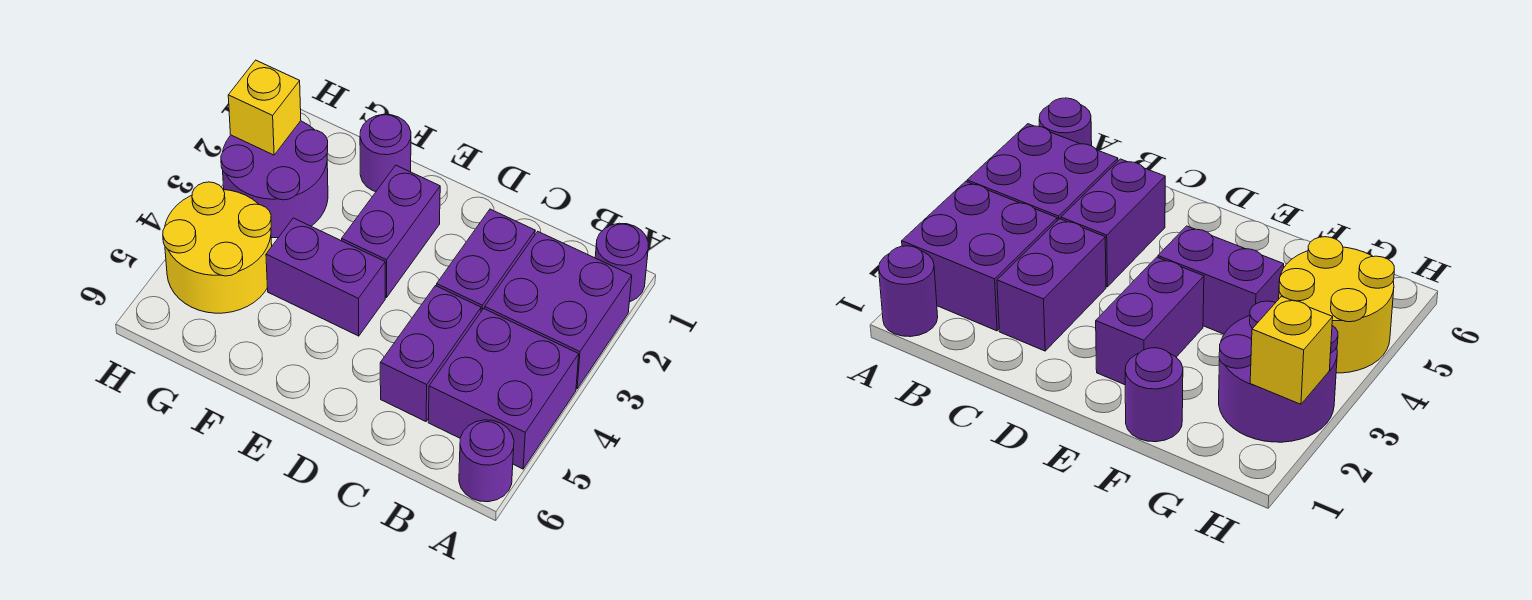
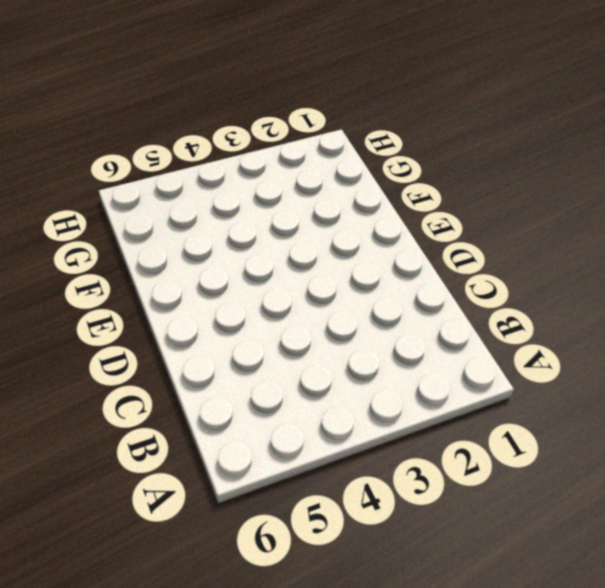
none -> purple round brick A1 level 1
none -> purple brick A2:B3 level 1
none -> purple brick A4:B5 level 1

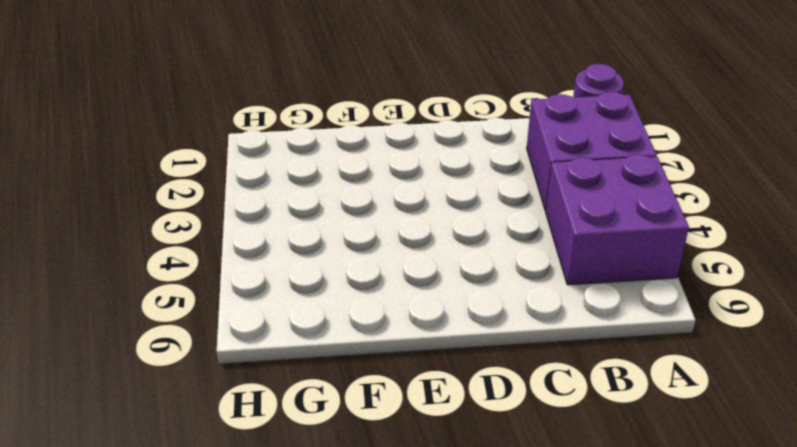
none -> purple round brick A6 level 1
none -> purple brick C2:C3 level 1
none -> purple brick C4:C5 level 1

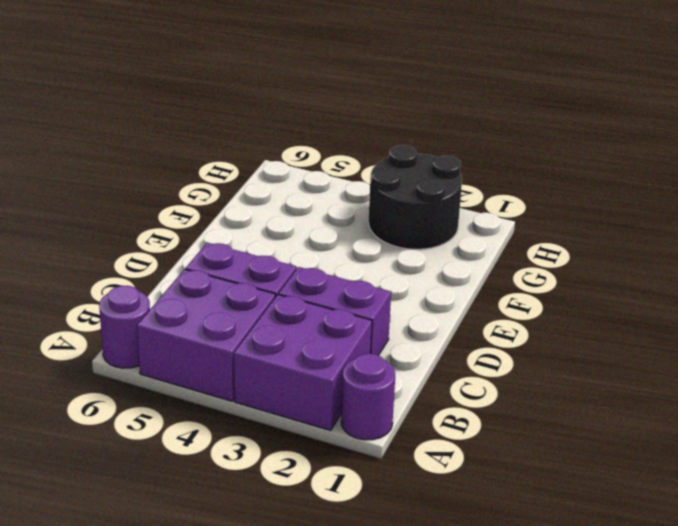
black round brick G2:H3 level 1 -> purple round brick G2:H3 level 1
none -> purple brick E2:E3 level 1
none -> purple brick E4:F4 level 1
none -> purple round brick F1 level 1

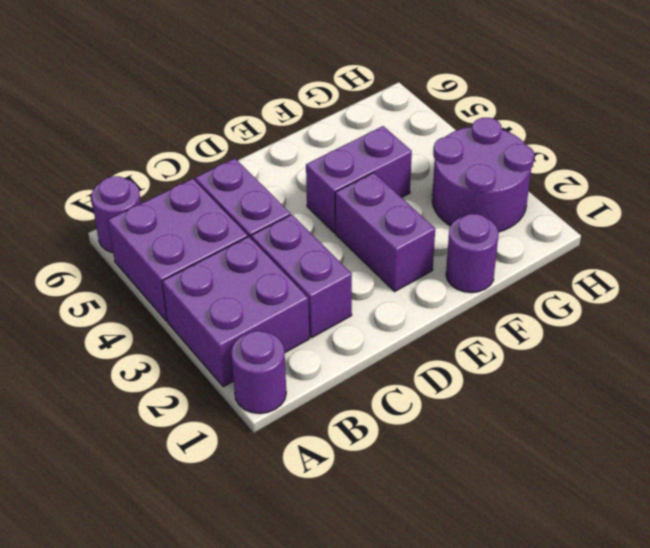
none -> yellow round brick G4:H5 level 1
none -> yellow brick H2 level 2

